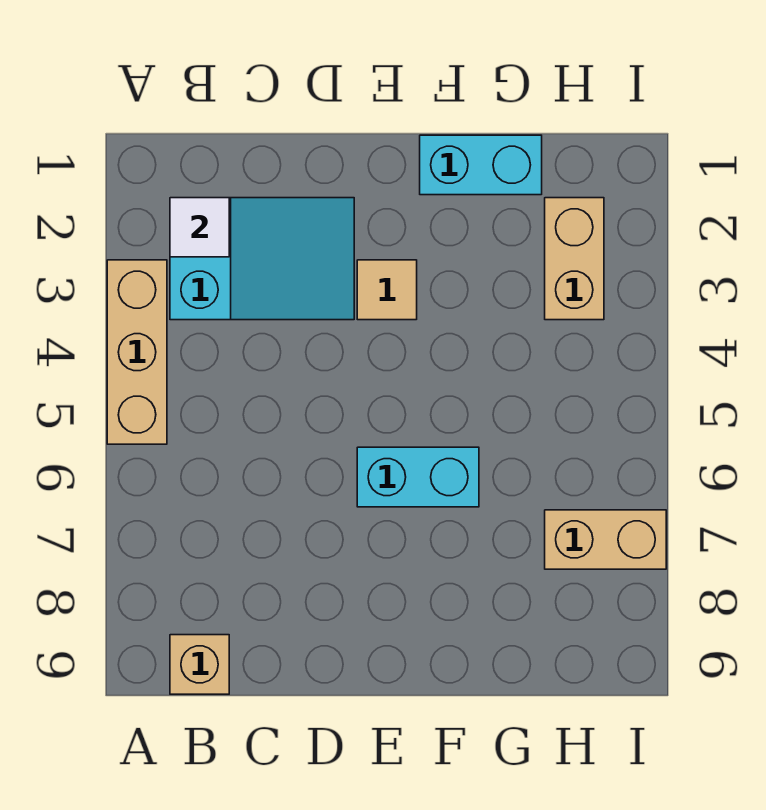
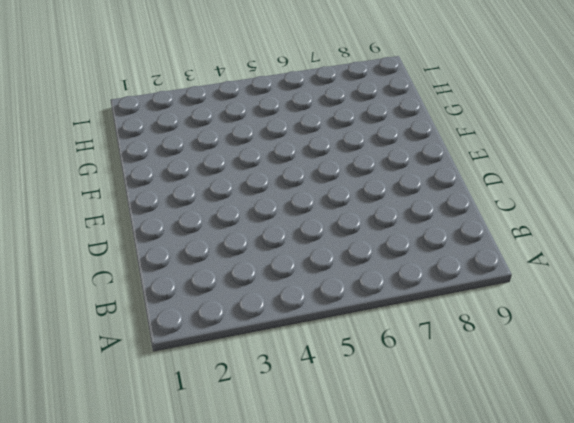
none -> tan brick A3:A5 level 1
none -> cyan slope B2:D3 level 1 top B

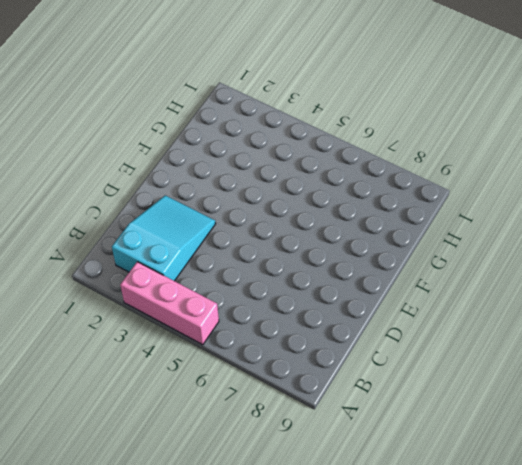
pink brick A3:A5 level 1 -> tan brick A3:A5 level 1
none -> tan brick B9 level 1
none -> tan tile E3 level 1

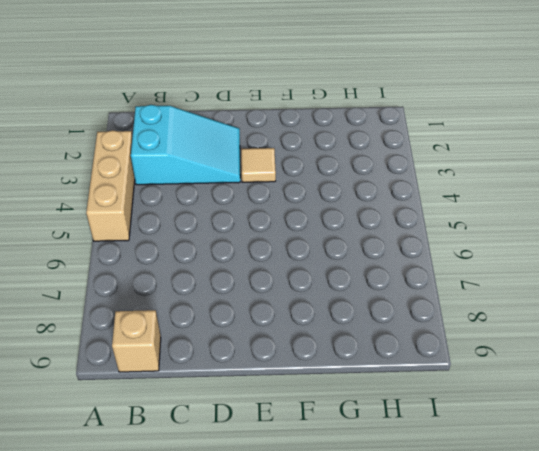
none -> cyan brick E6:F6 level 1
none -> cyan brick F1:G1 level 1

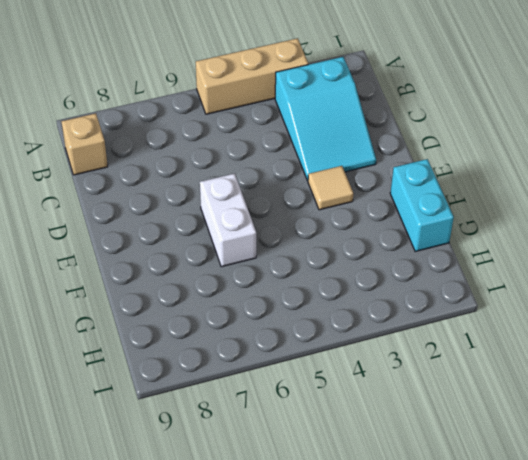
white brick E6:F6 level 1 -> cyan brick E6:F6 level 1
none -> tan brick H2:H3 level 1
none -> tan brick H7:I7 level 1

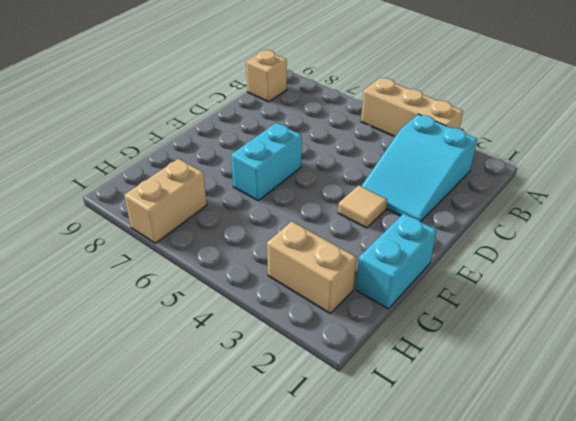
none -> white tile B2 level 2

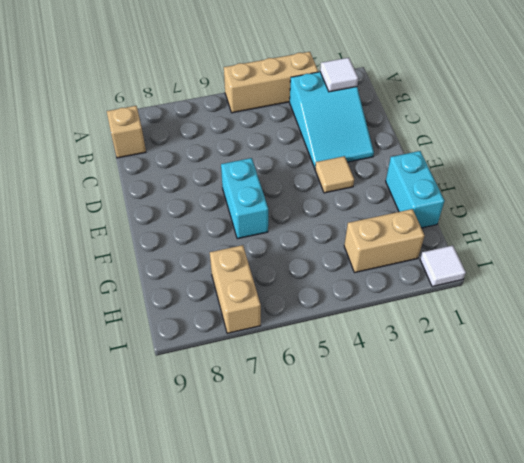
white tile I1 level 1 -> none

